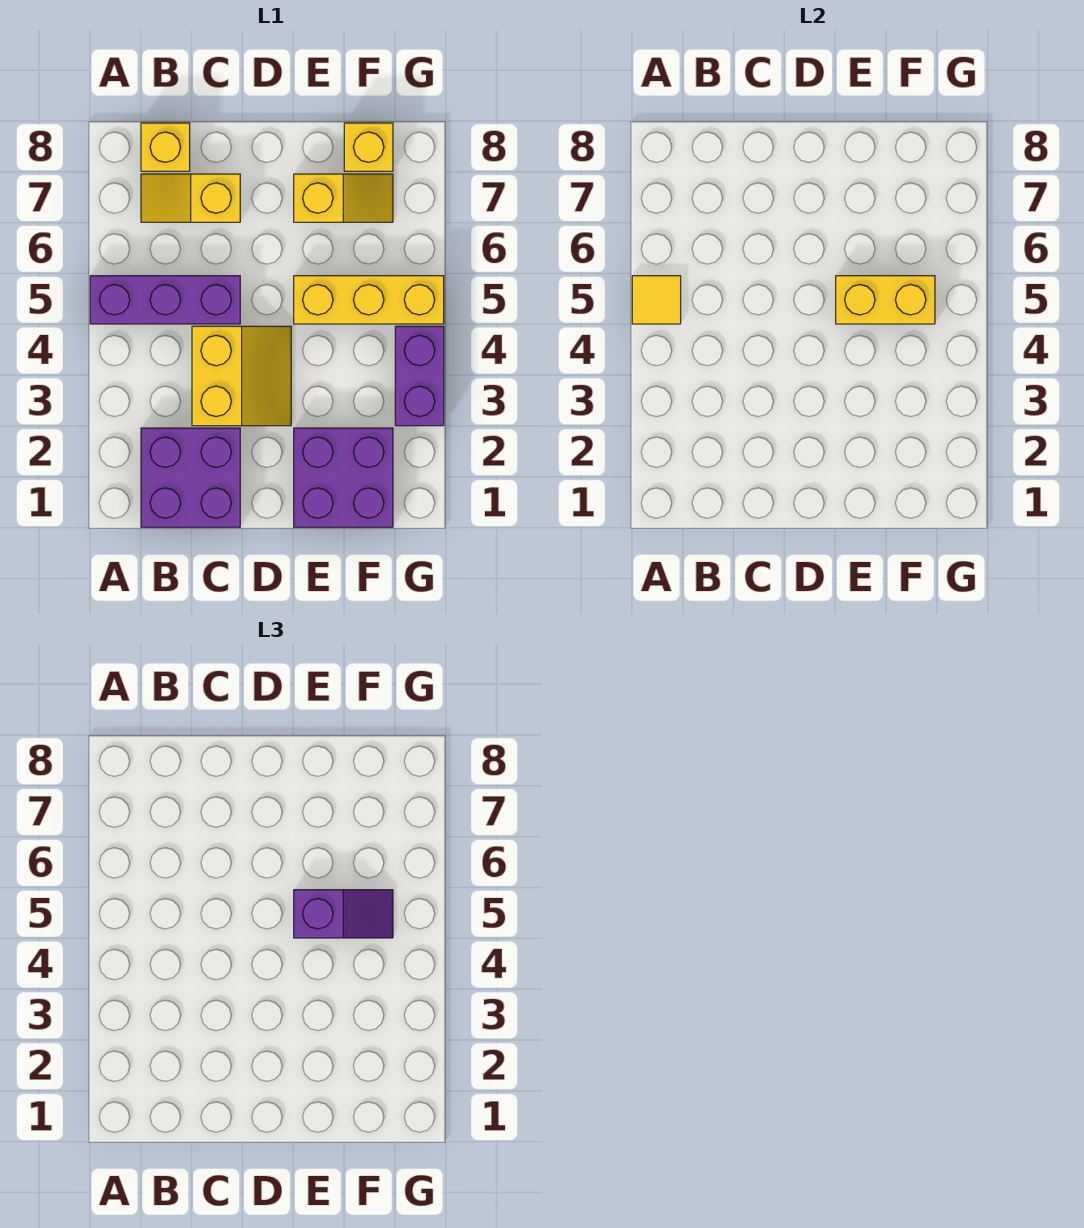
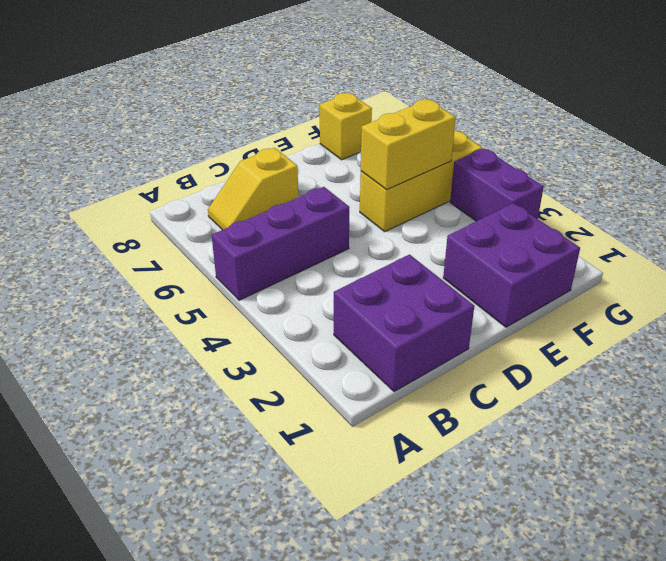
none -> yellow brick B8 level 1
none -> yellow slope C3:D4 level 1 top C
none -> yellow slope E7:F7 level 1 top E

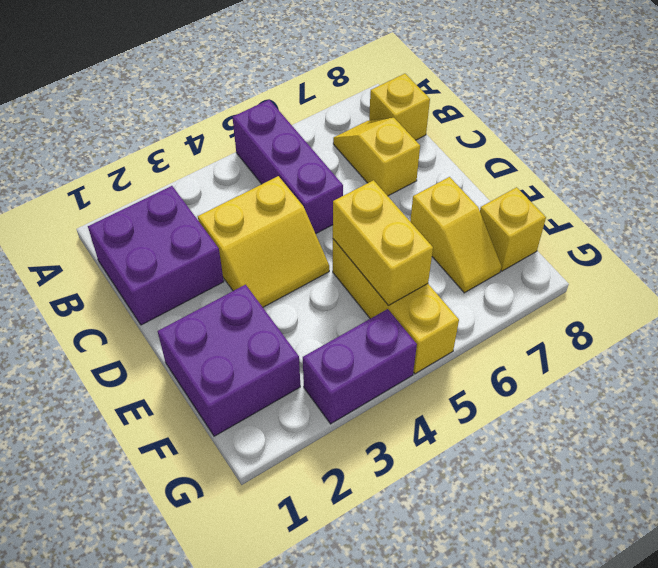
none -> yellow tile A5 level 2
none -> purple slope E5:F5 level 3 top E

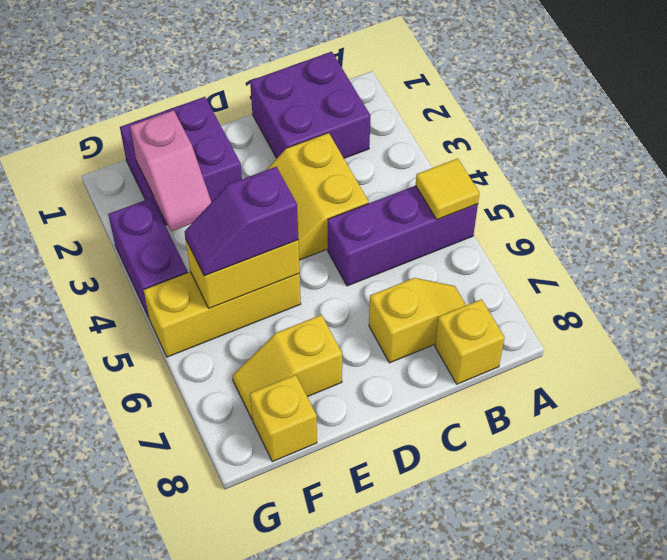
pink slope F2:F3 level 2 top 2 -> none

